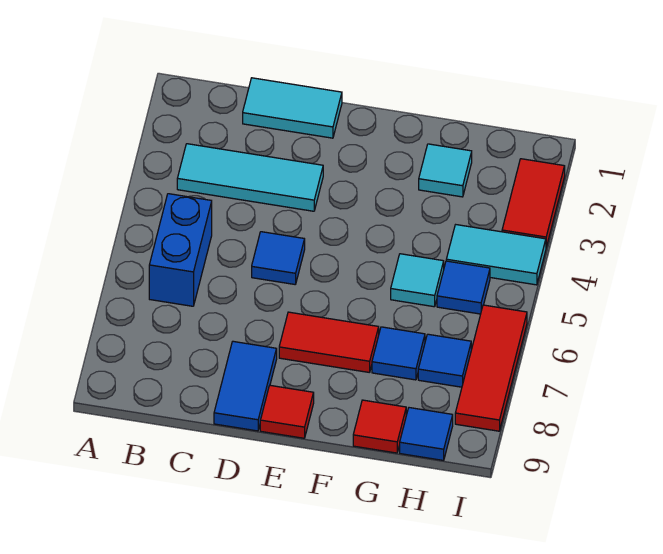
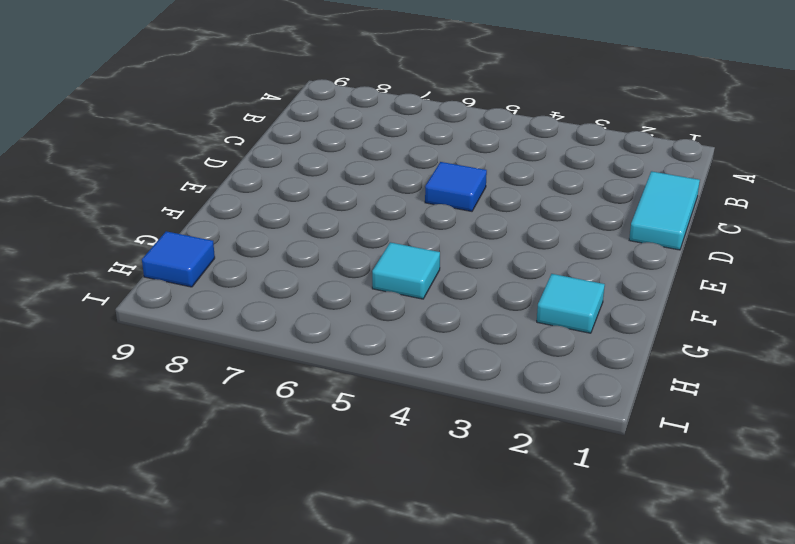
none -> cyan tile B3:D3 level 1
none -> blue brick B5:B6 level 1
none -> blue tile D8:D9 level 1

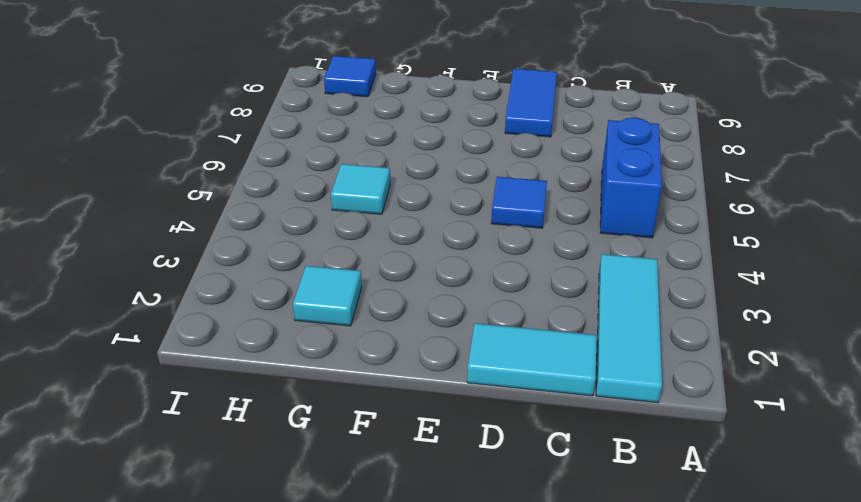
cyan tile B1:B3 level 1 -> cyan tile B3:D3 level 1
none -> red tile E7:F7 level 1
none -> red tile E9 level 1
none -> blue tile G7 level 1

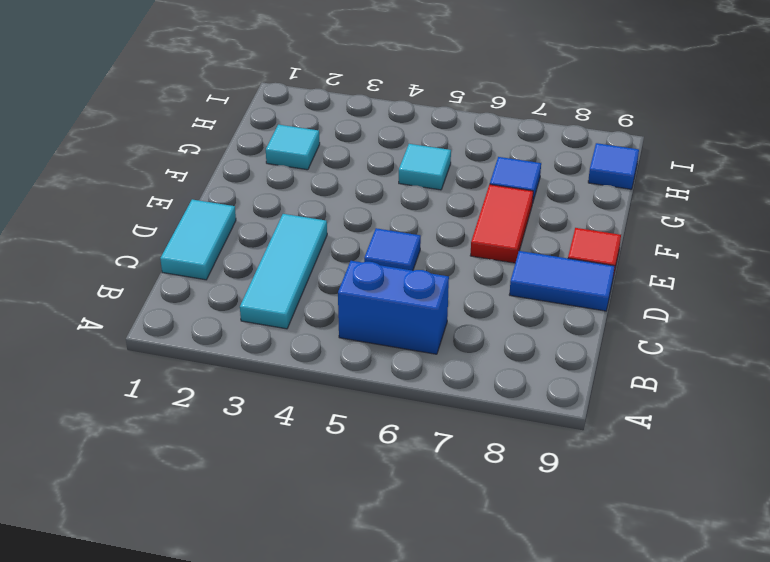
none -> red tile G9 level 1
none -> cyan tile H4:I4 level 1
none -> blue tile H5 level 1

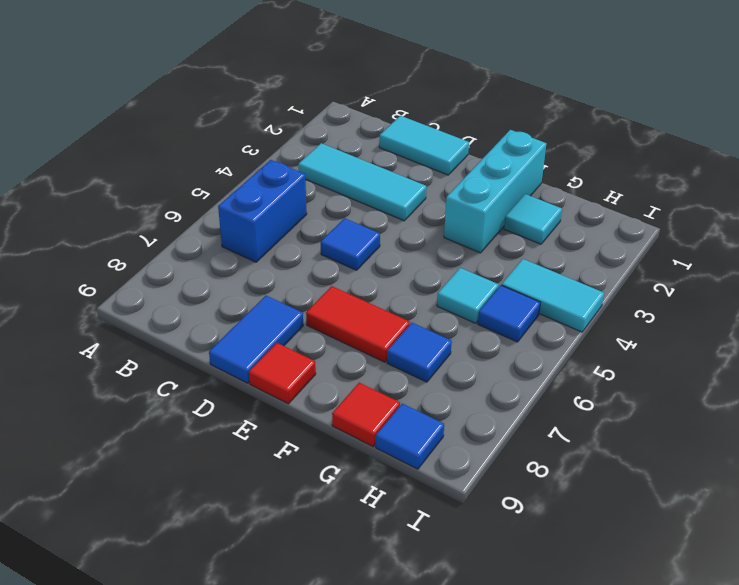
cyan brick F1:F3 level 1 -> none
none -> blue tile H7 level 1
none -> red tile I2:I3 level 1
none -> red tile I6:I8 level 1

